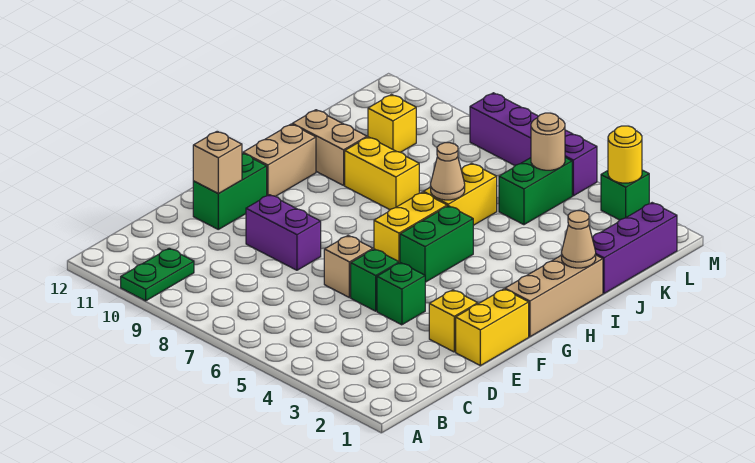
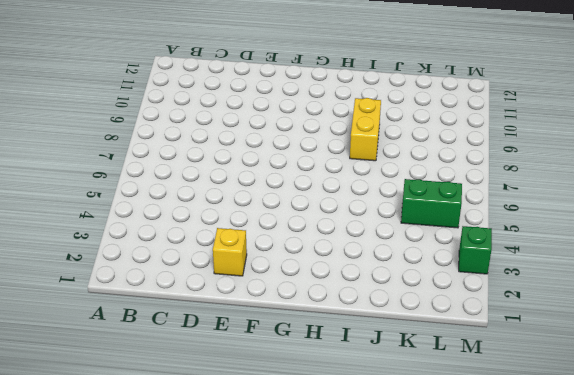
none -> green plate A10:B10 level 1
none -> yellow brick E1:F1 level 1
none -> green brick E4 level 1

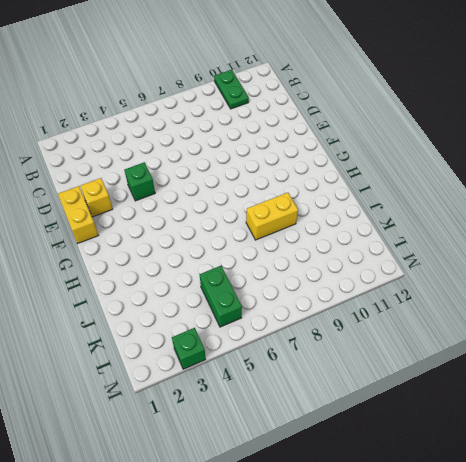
none -> green brick E5 level 1
none -> tan brick E6 level 1
none -> purple brick E8:E9 level 1

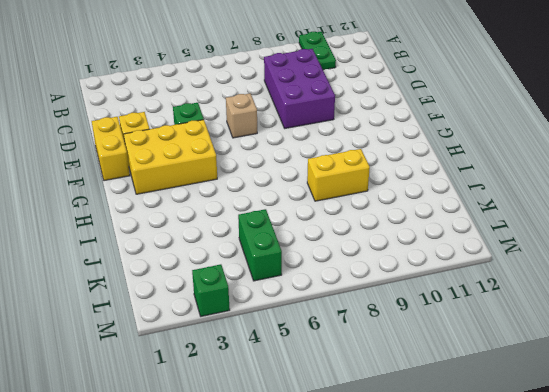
purple brick C8:E9 level 1 -> purple brick E8:E9 level 1
yellow brick F2:G4 level 1 -> none
none -> green brick E5 level 1
none -> green brick E11:F11 level 1
none -> tan brick G1:I1 level 1

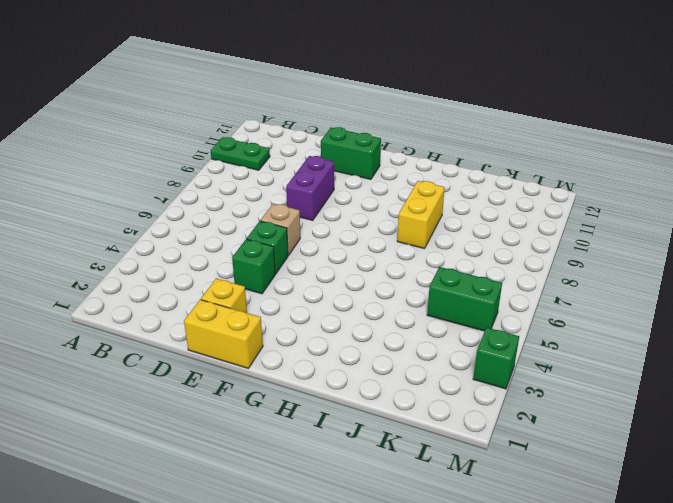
none -> tan brick G1:I1 level 1
none -> green brick G5:H5 level 1
none -> yellow brick G6:H6 level 1

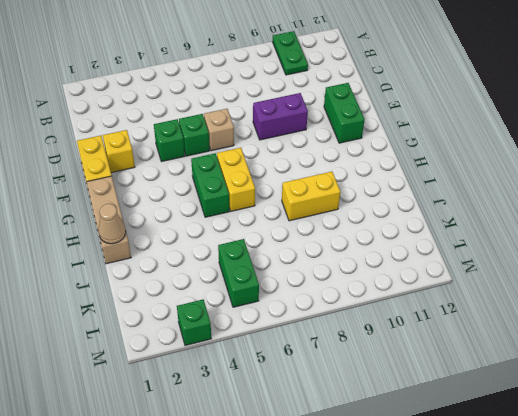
none -> tan brick G11:H11 level 1
none -> yellow brick I6:J6 level 1
none -> tan brick I10:I11 level 1

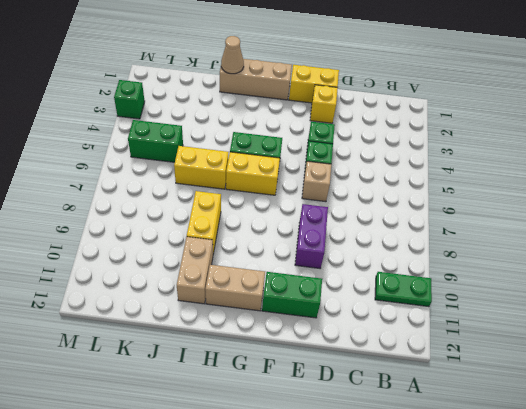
none -> purple brick J1:L1 level 1
none -> yellow brick K10 level 1
none -> purple brick M5:M8 level 1

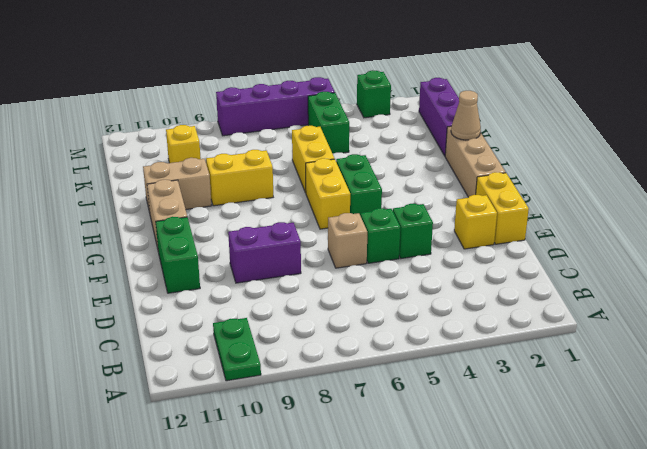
none -> tan brick E11 level 2
none -> tan cone I6 level 2
none -> tan round brick L5 level 2

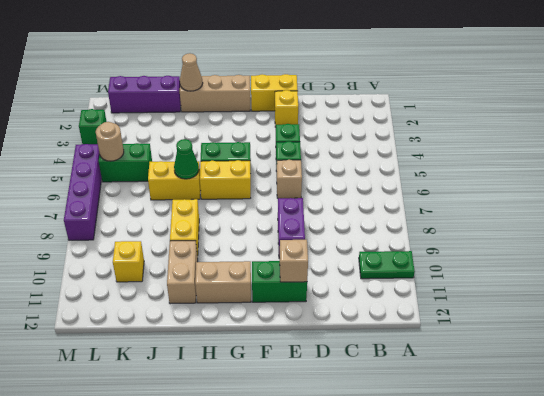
green cone I6 level 2 -> tan cone I6 level 2
none -> yellow round brick M3 level 2

